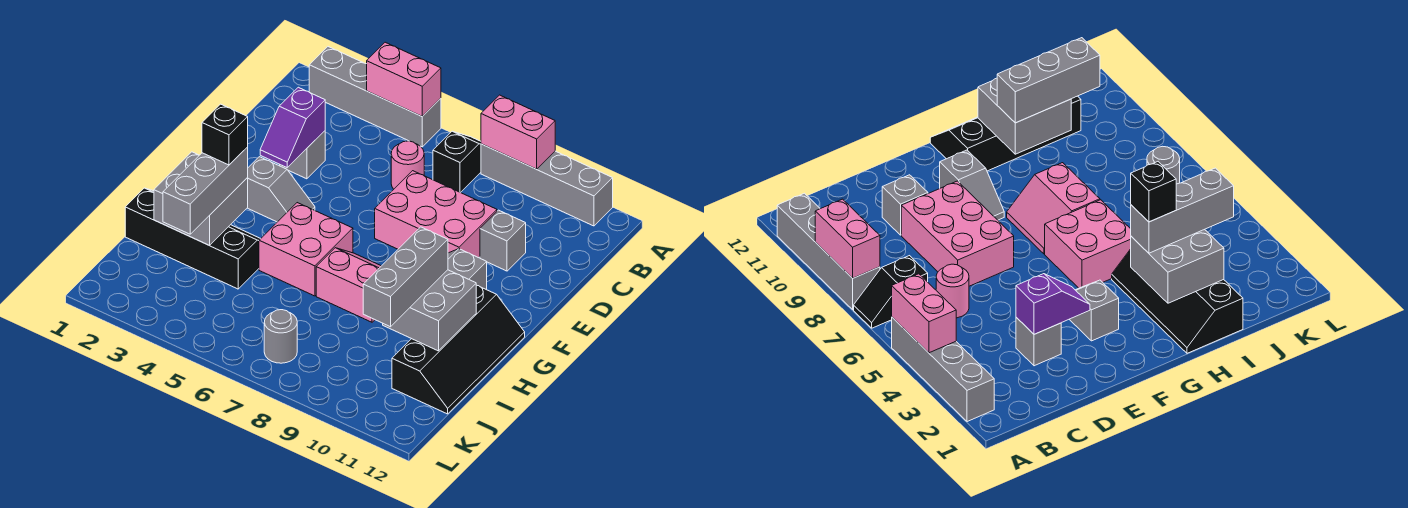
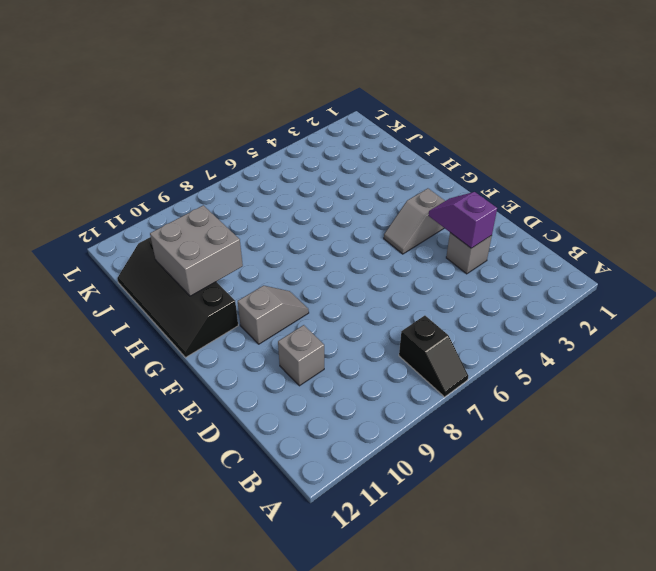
none -> grey brick A2:A5 level 1
none -> grey brick A8:A11 level 1
none -> pink round brick C6 level 1

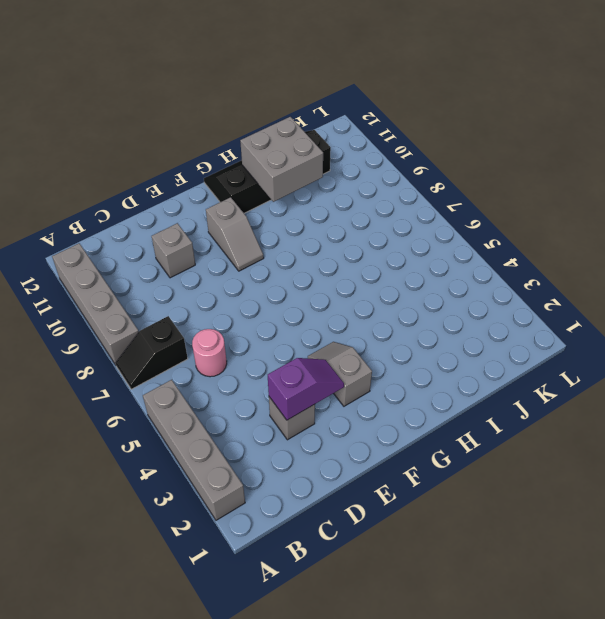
none -> pink brick D7:E9 level 1
none -> pink brick G5:H6 level 1
none -> pink slope G7:H8 level 1 top H

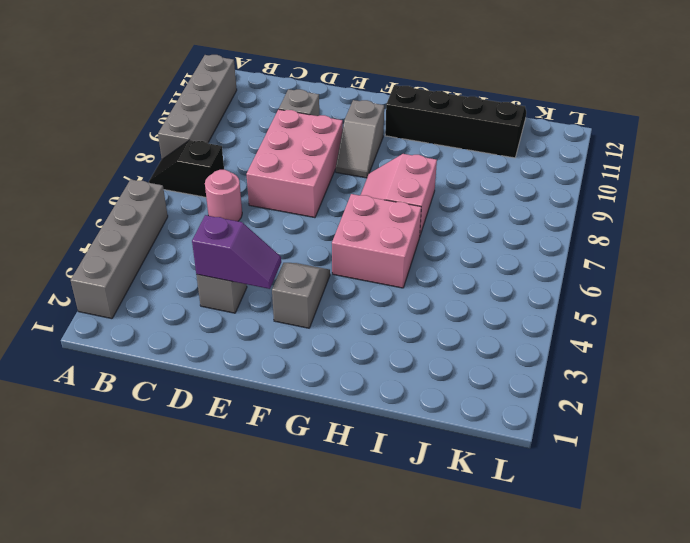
none -> black slope H1:I4 level 1 top I
none -> grey round brick K7 level 1
none -> pink brick A4:A5 level 2

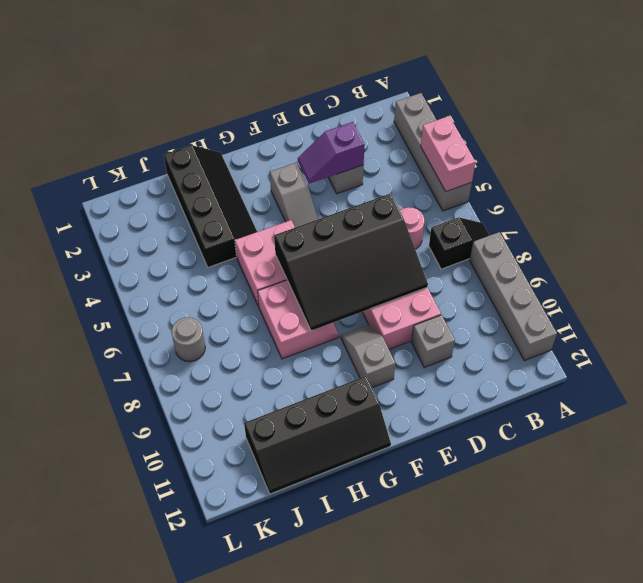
black slope D6:G8 level 2 top 6 -> none
none -> pink brick A8:A9 level 2
none -> grey brick H2:I3 level 2
none -> grey brick H10:I11 level 2

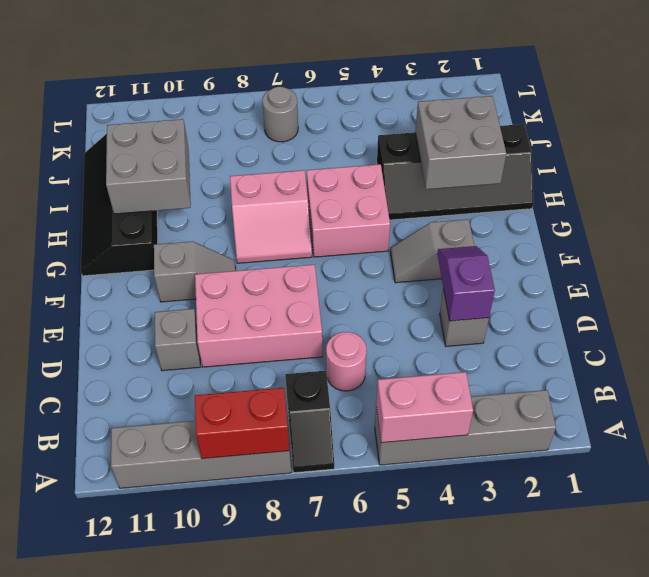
red brick A8:A9 level 2 -> pink brick A8:A9 level 2
none -> grey brick H3:J3 level 3
none -> grey brick H10:J10 level 3
none -> black brick H3 level 4

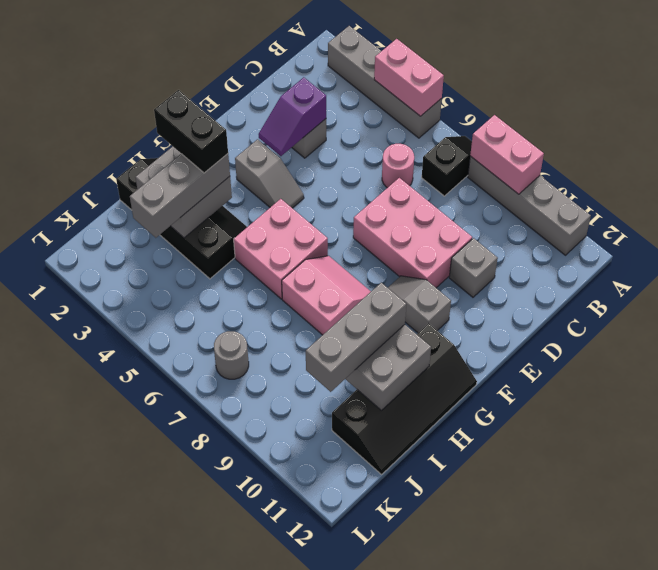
black brick H2:H3 level 4 -> black brick H3 level 4

